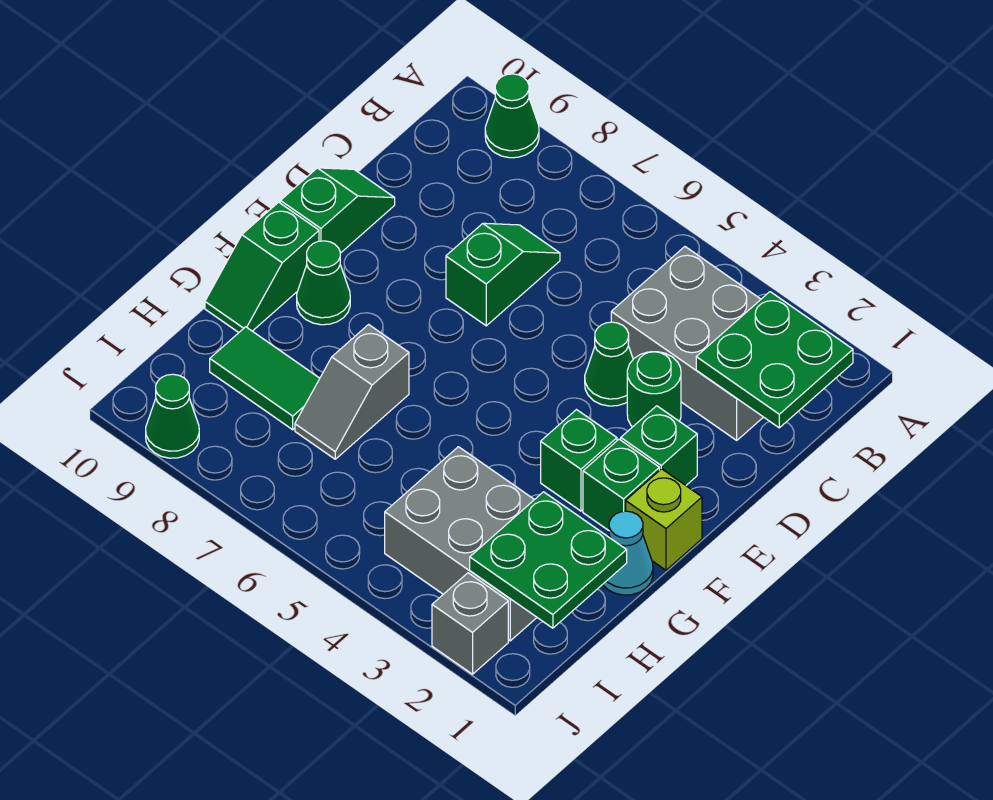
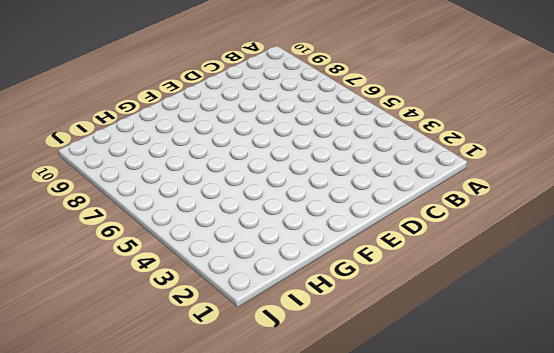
none -> green cone A9 level 1
none -> grey brick B2:C4 level 1
none -> green slope C7:D7 level 1 top D

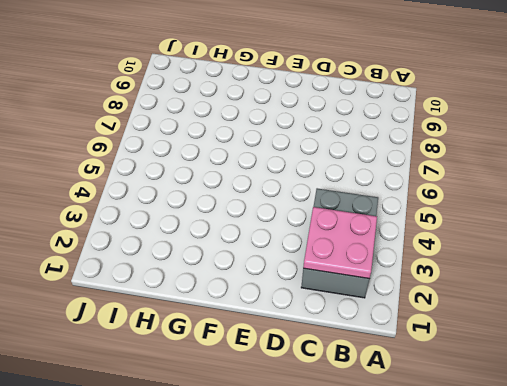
pink plate B2:C3 level 2 -> green plate B1:C2 level 2
none -> green cone A9 level 1
none -> green slope C7:D7 level 1 top D
none -> green round brick D3 level 1

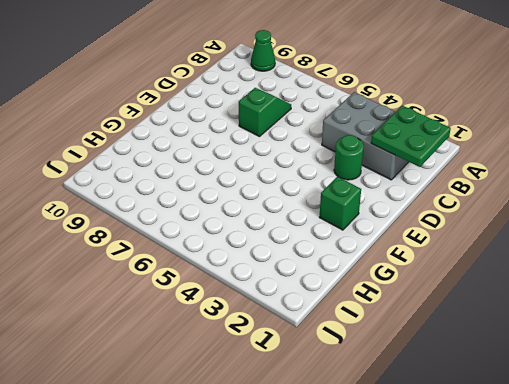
none -> green cone D4 level 1
none -> green slope D10:E10 level 1 top E
none -> green brick E2 level 1

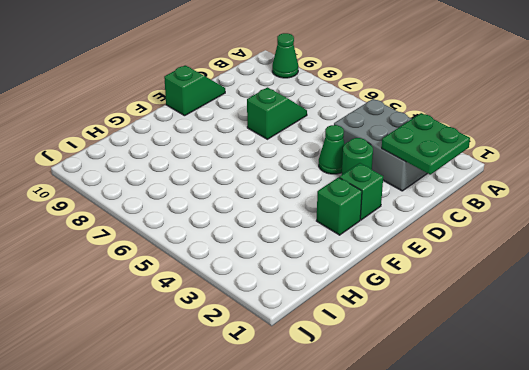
none -> lime brick F1 level 1
none -> green brick F3 level 1
none -> green cone F9 level 1

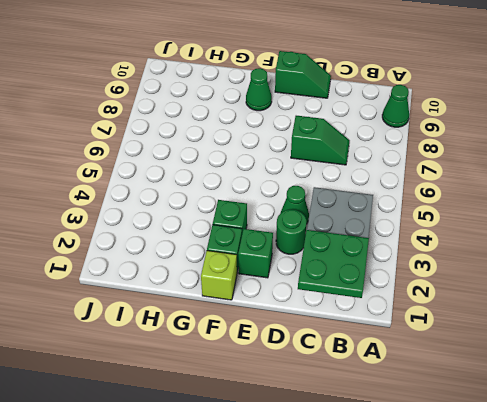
none -> green slope F10:G10 level 1 top F
none -> cyan cone G1 level 1
none -> grey slope G7:H7 level 1 top G

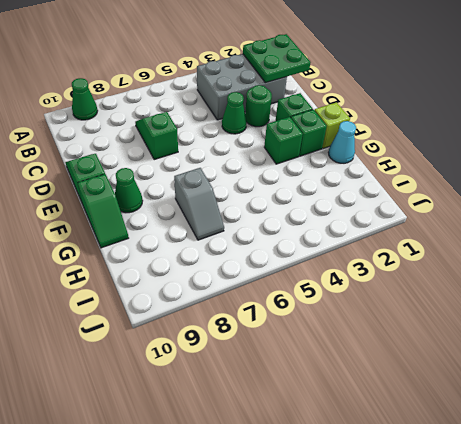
none -> grey brick H2:I4 level 1
none -> green tile H8:H9 level 1
none -> grey brick J2 level 1

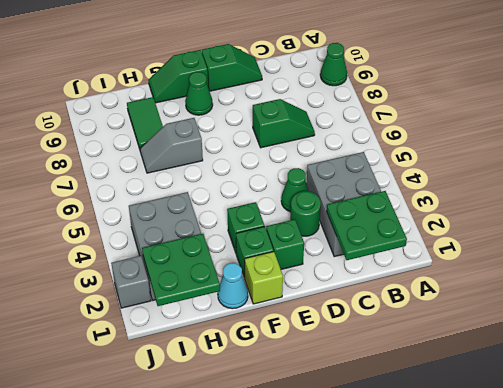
none -> green cone J9 level 1

